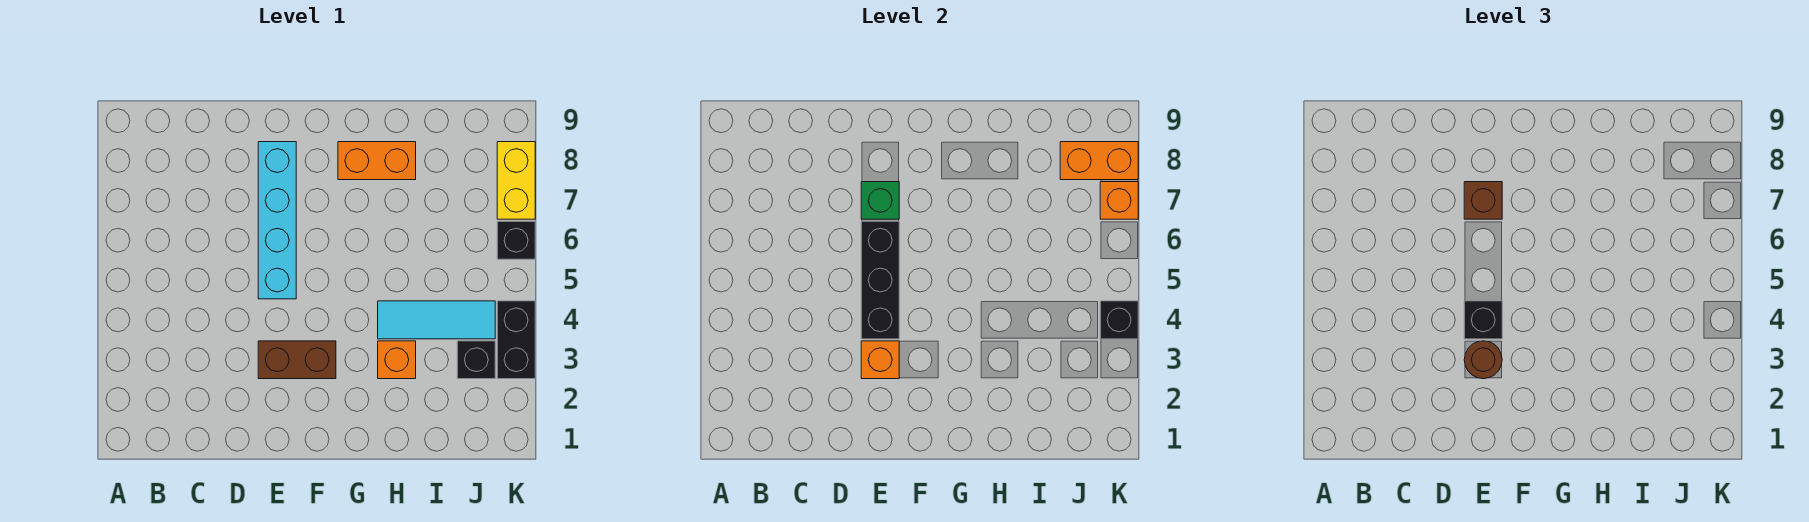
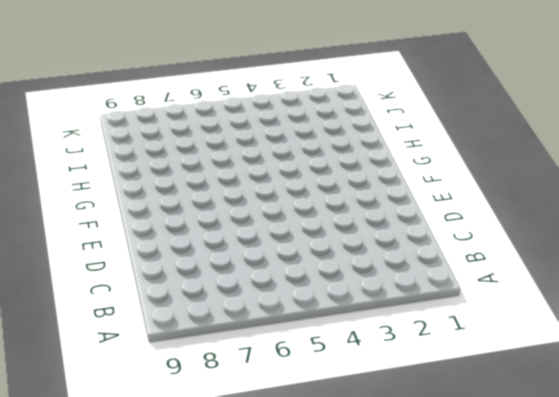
none -> brown brick E3:F3 level 1
none -> cyan brick E5:E8 level 1
none -> orange brick G8:H8 level 1

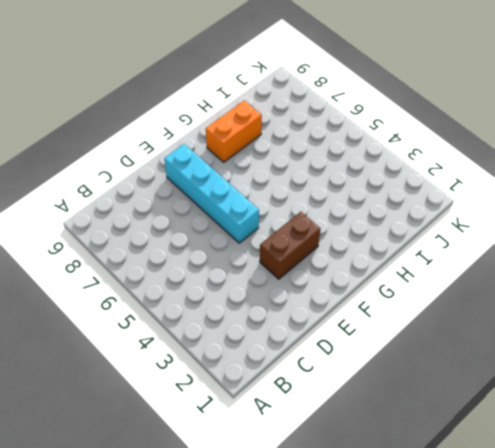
none -> orange brick H3 level 1
none -> cyan tile H4:J4 level 1
none -> black brick J3 level 1

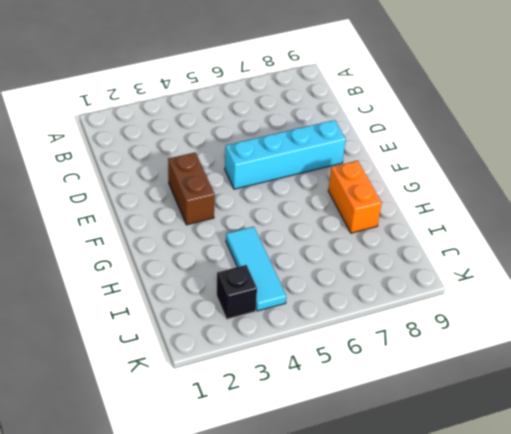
none -> orange brick H3 level 1
none -> black brick K3:K4 level 1
none -> black brick K6 level 1

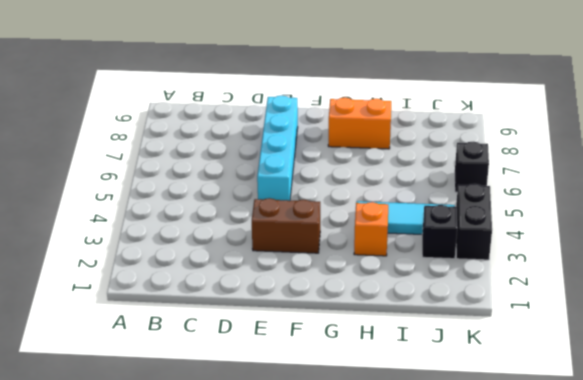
none -> yellow brick K7:K8 level 1
none -> orange brick E3 level 2
none -> black brick E4:E6 level 2

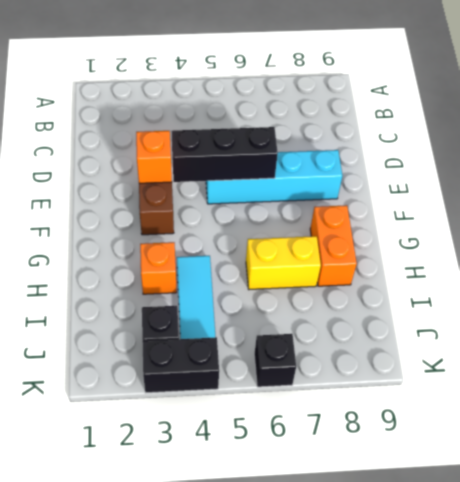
yellow brick H6:H7 level 1 -> yellow brick K7:K8 level 1
none -> green brick E7 level 2
none -> orange brick J8:K8 level 2
none -> black brick K4 level 2

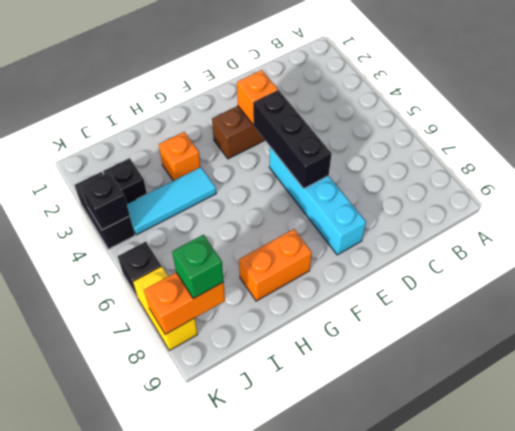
green brick J8 level 3 -> green brick E7 level 2
none -> orange brick K7 level 2
none -> brown round brick E3 level 3
none -> black brick E4 level 3

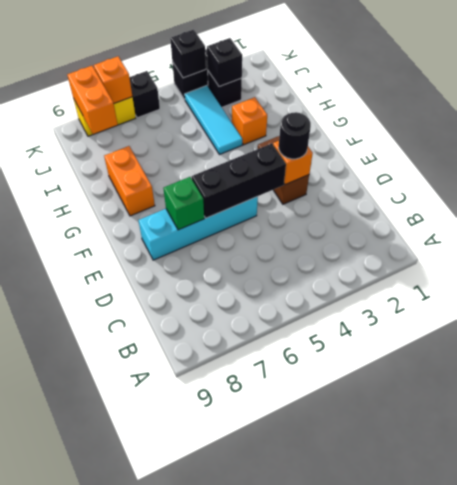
black round brick E3 level 3 -> brown round brick E3 level 3
black brick J3 level 2 -> black brick E4 level 3
none -> brown brick E7 level 3

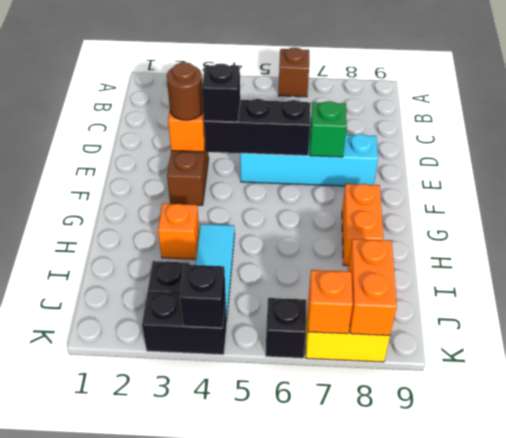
brown brick A6 level 1 -> brown brick E7 level 3

